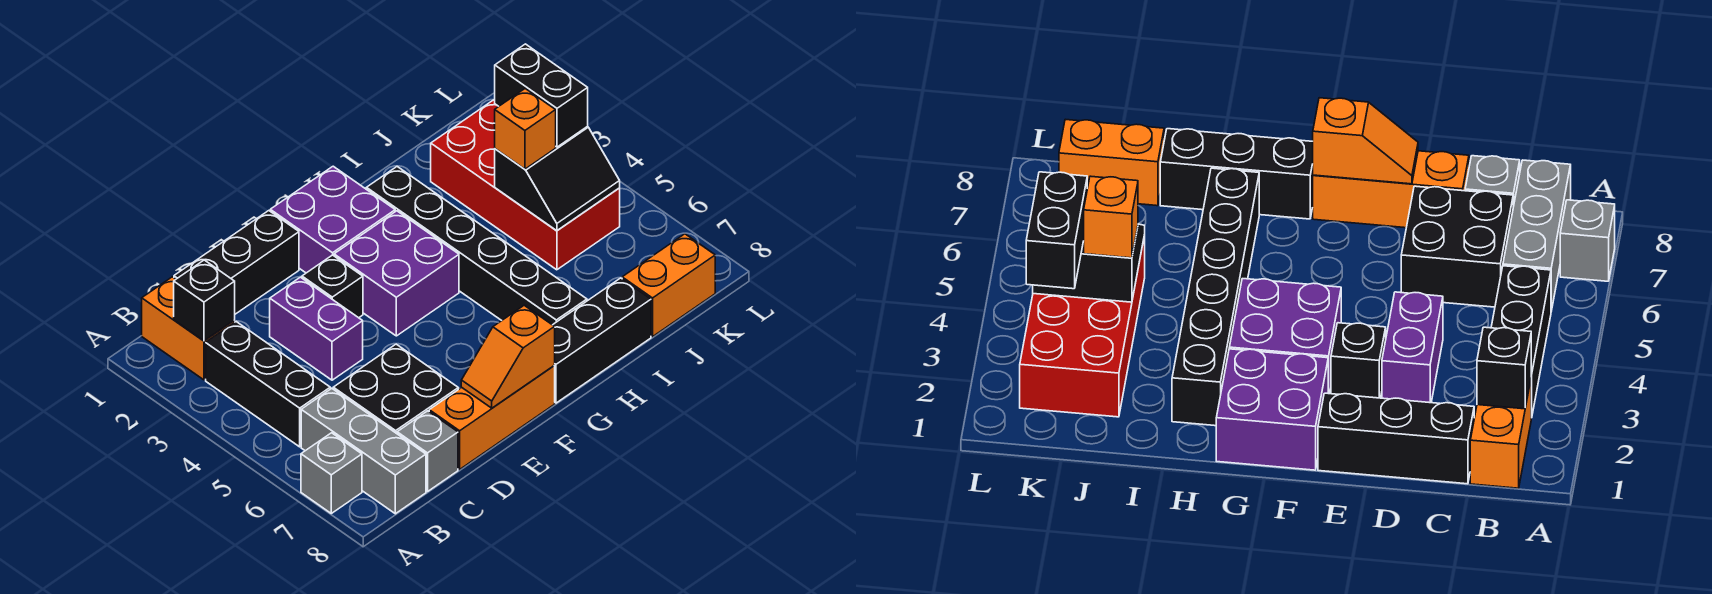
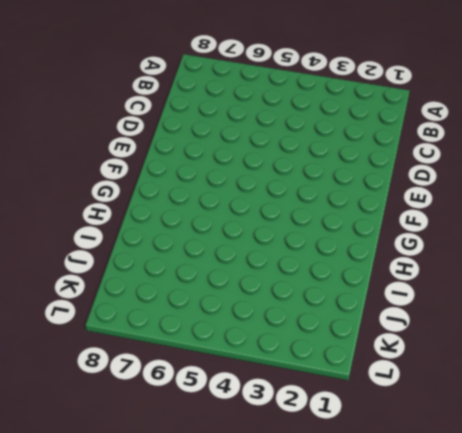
none -> grey brick A7 level 1
none -> orange brick B1:B2 level 1
none -> black brick B3:B5 level 1

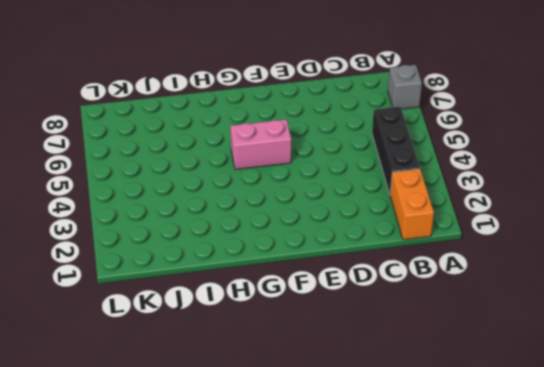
pink brick F5:G5 level 1 -> none
none -> grey brick B6:B8 level 1
none -> black brick C1:E1 level 1
none -> black brick C6:D7 level 1

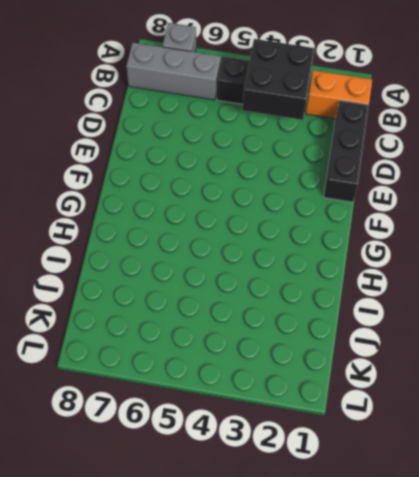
black brick B3:C4 level 2 -> black brick C6:D7 level 1
none -> grey brick C8 level 1
none -> purple brick D3:D4 level 1
none -> orange brick D8:F8 level 1

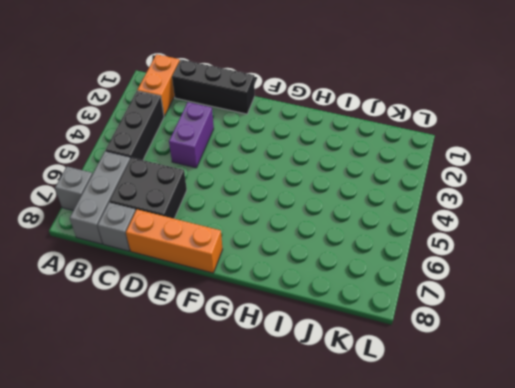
none -> black brick E3 level 1
none -> purple brick F1:G2 level 1
none -> purple brick F3:G4 level 1

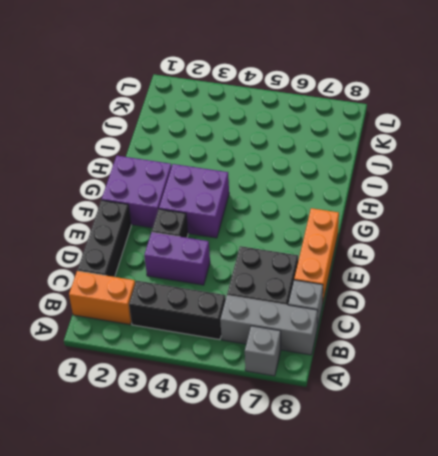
none -> black brick G8:I8 level 1
none -> black brick H2:H7 level 1
none -> red brick J2:K5 level 1

